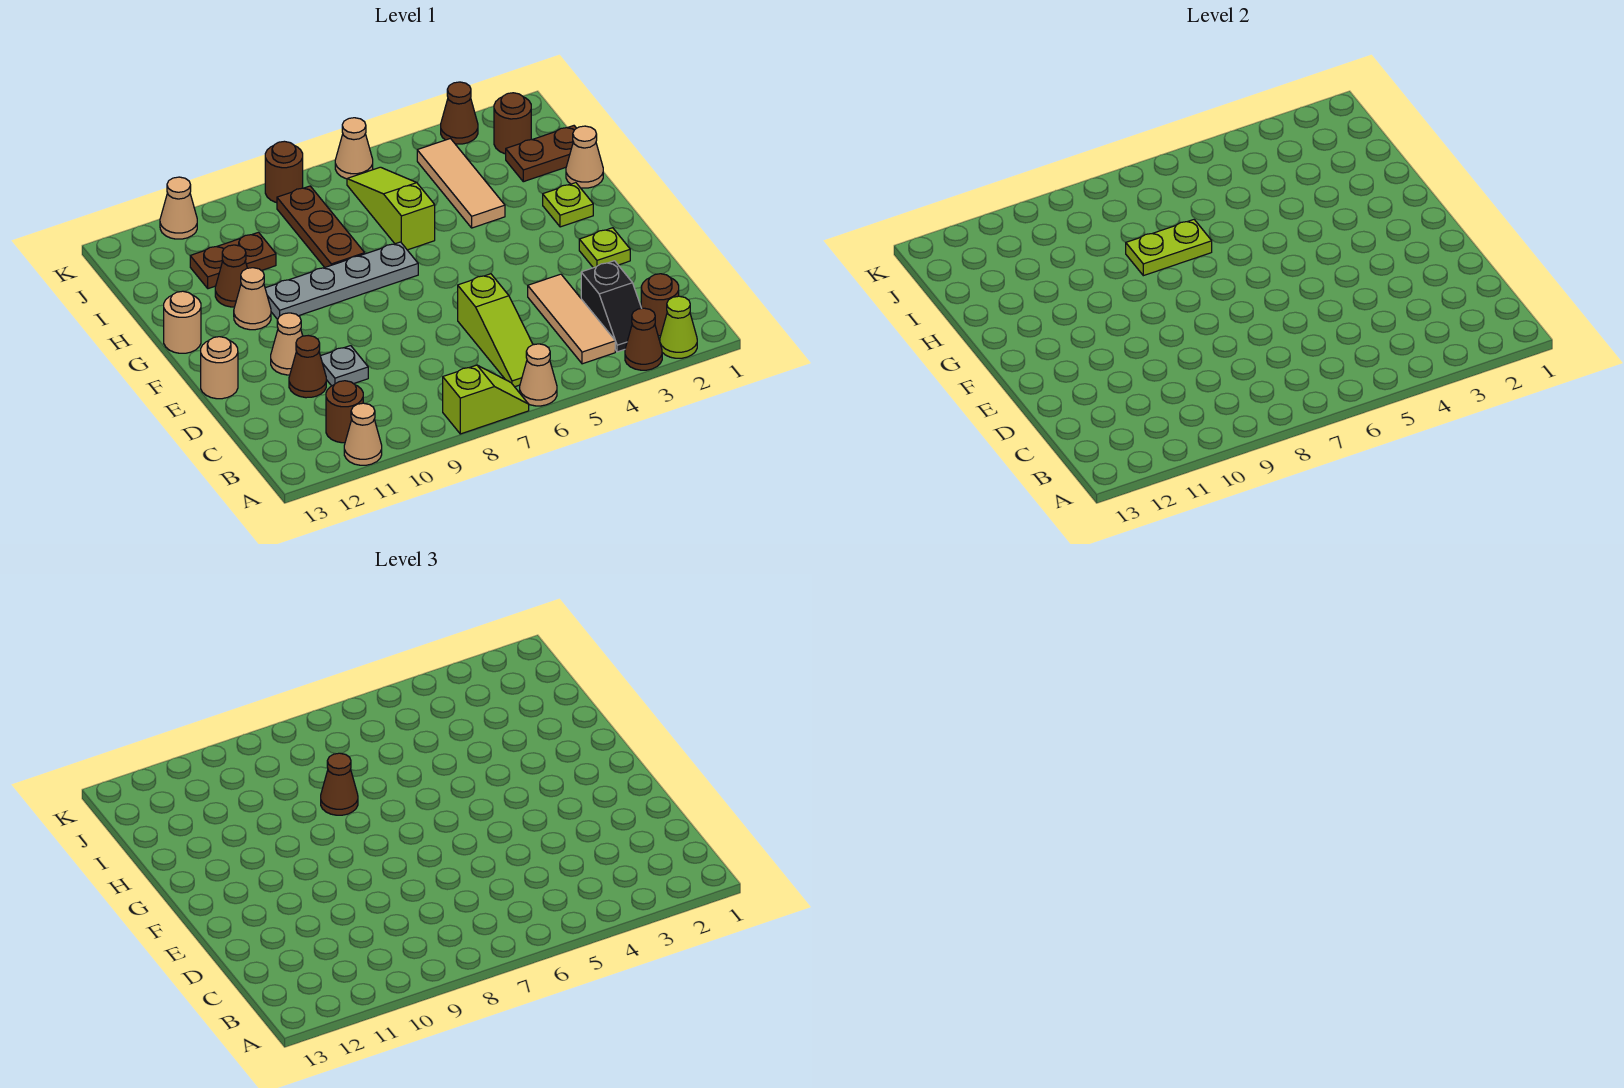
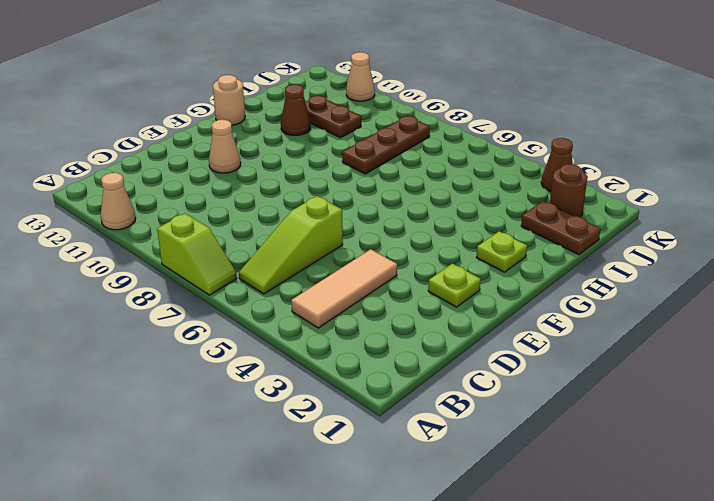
none -> lime cone A2 level 1
none -> brown cone A3 level 1
none -> tan cone A6 level 1
none -> brown round brick B2 level 1

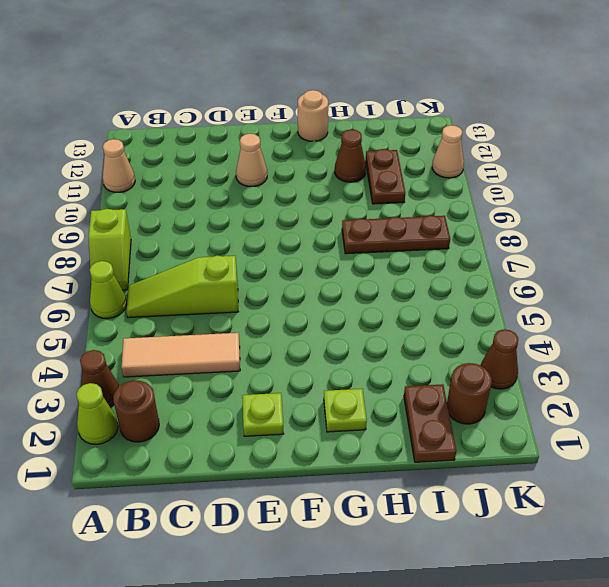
lime cone A6 level 1 -> tan cone A6 level 1
none -> black slope B3:C3 level 1 top C
none -> brown round brick B11 level 1
none -> grey plate D10 level 1
none -> brown cone D11 level 1

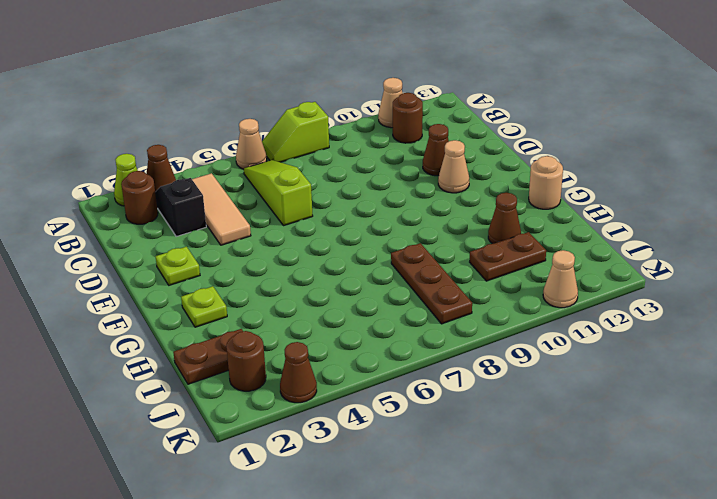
none -> grey plate D10 level 1
none -> tan round brick E13 level 1
none -> grey plate G7:G10 level 1
none -> tan cone G11 level 1

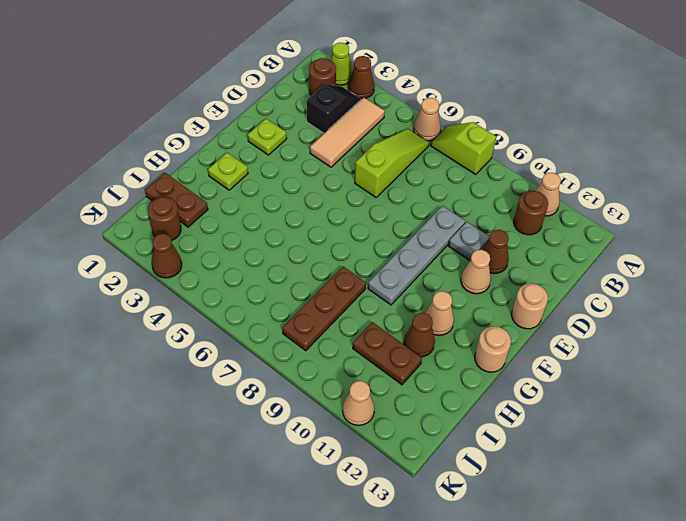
grey plate D9:G9 level 1 -> grey plate G7:G10 level 1
none -> tan cone H1 level 1
none -> tan tile H4:J4 level 1
none -> lime slope H6:J6 level 1 top H
none -> tan cone K6 level 1

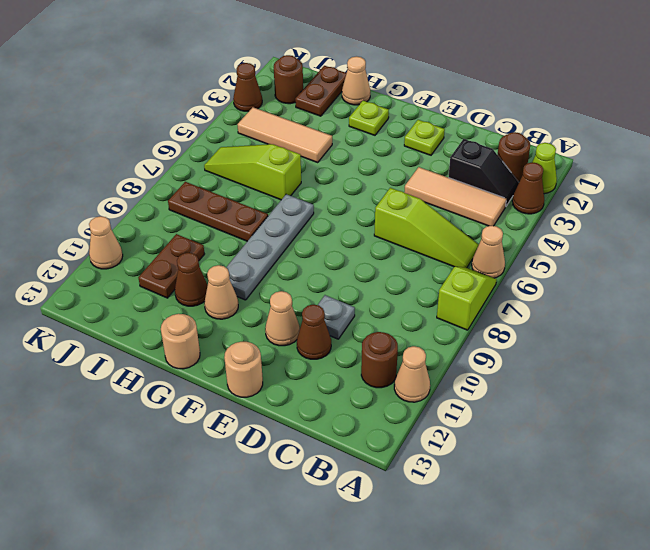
none -> tan cone K6 level 1
none -> brown round brick K8 level 1
none -> lime plate H7:H8 level 2
none -> brown cone H8 level 3

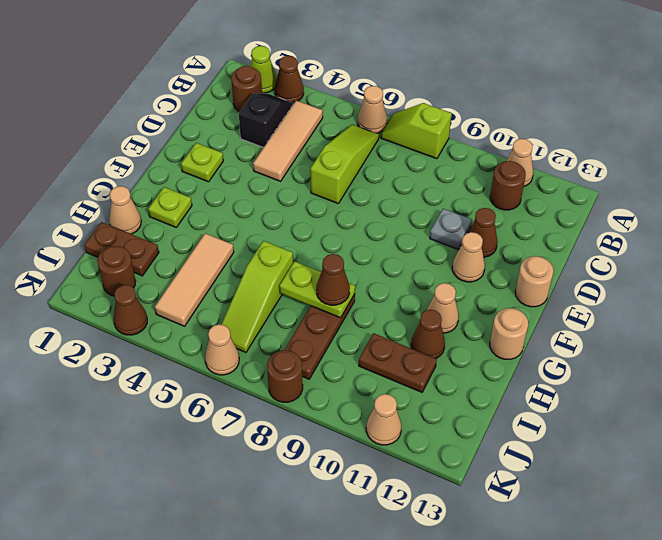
none -> grey plate G7:G10 level 1

